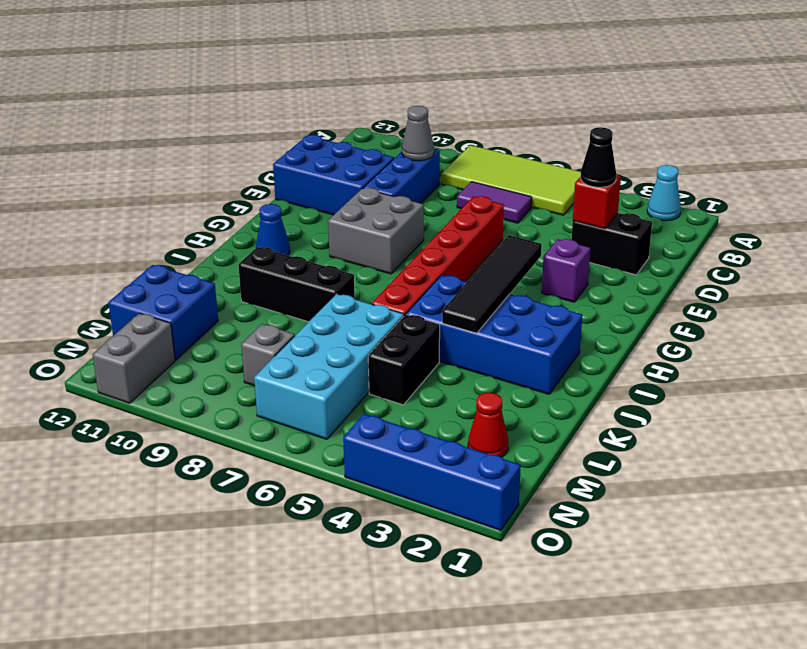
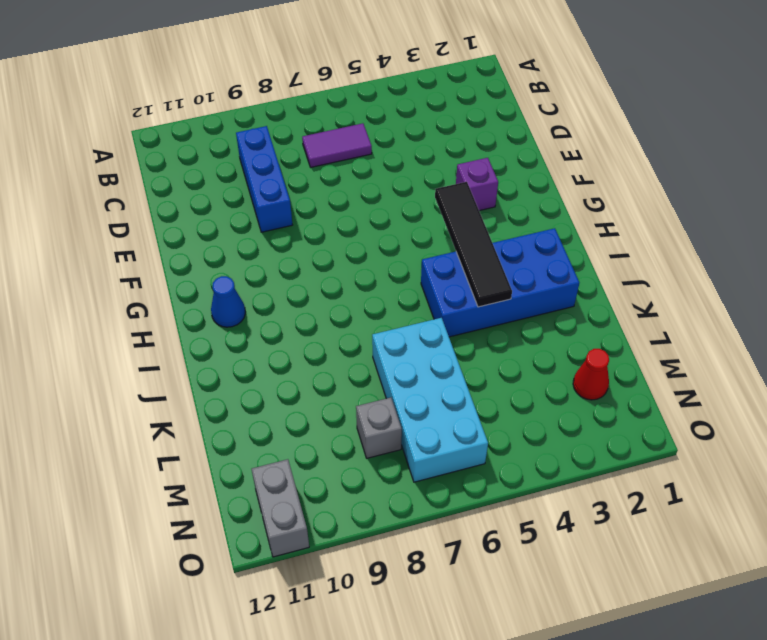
none -> cyan cone A2 level 1
none -> lime tile A5:B8 level 1
none -> black brick D2:D3 level 1

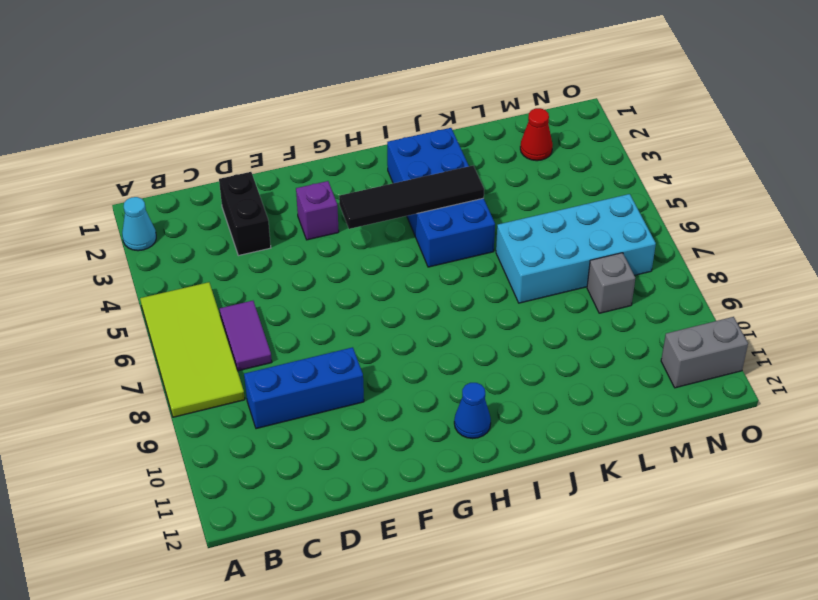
none -> blue brick D10:E12 level 1
none -> red brick E6:J6 level 1
none -> grey brick F8:G9 level 1

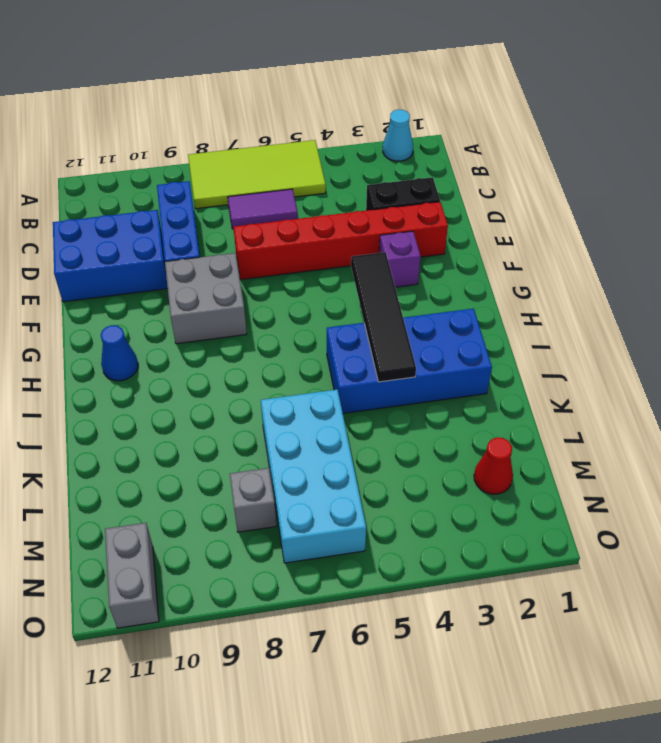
red brick E2:E7 level 1 -> red brick E6:J6 level 1
none -> black brick J8:J10 level 1
none -> black brick K5:L5 level 1
none -> blue brick L11:M12 level 1

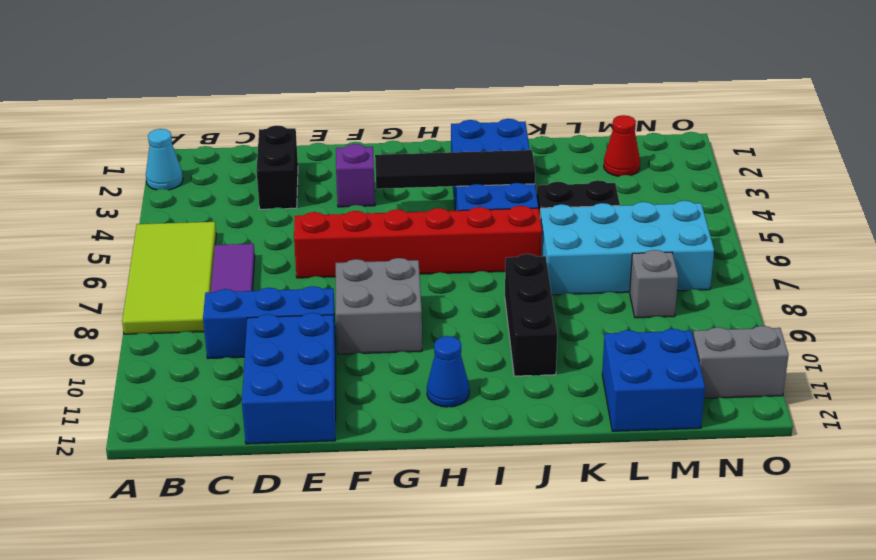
none -> blue brick O1:O4 level 1
none -> grey cone C9 level 2
none -> red brick D3 level 2

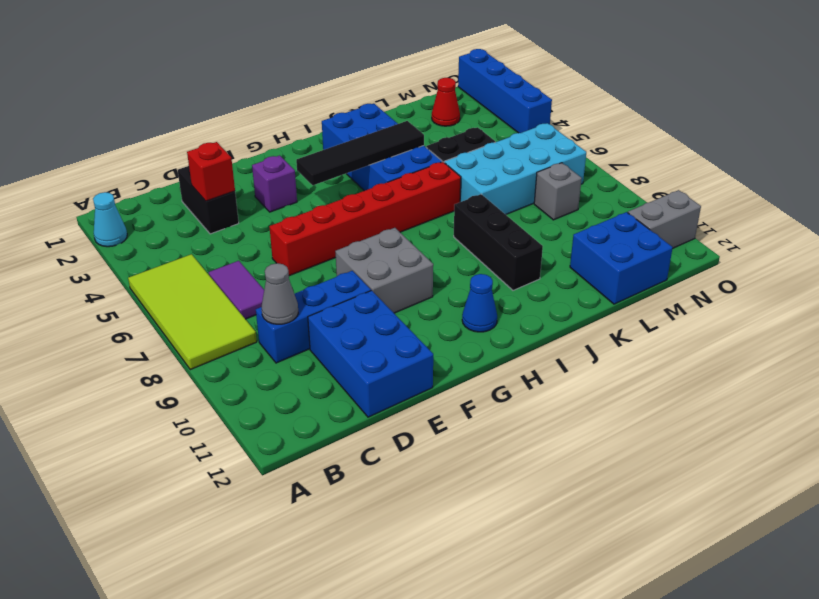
none -> black cone D3 level 3

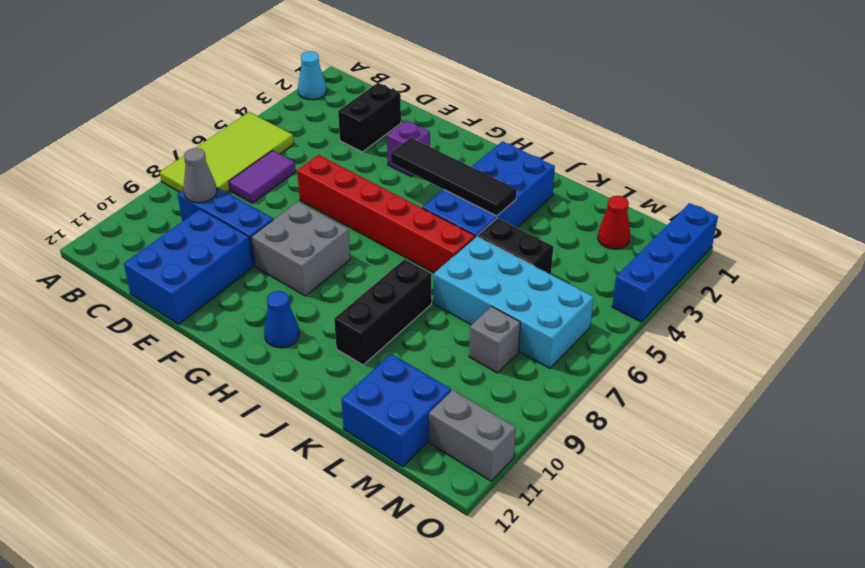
none -> red brick D3 level 2
none -> black cone D3 level 3

